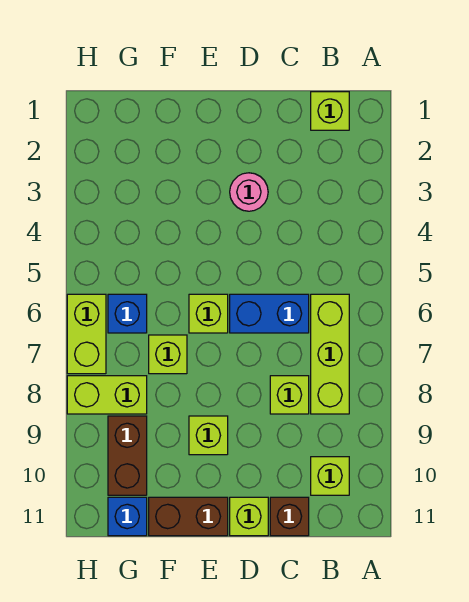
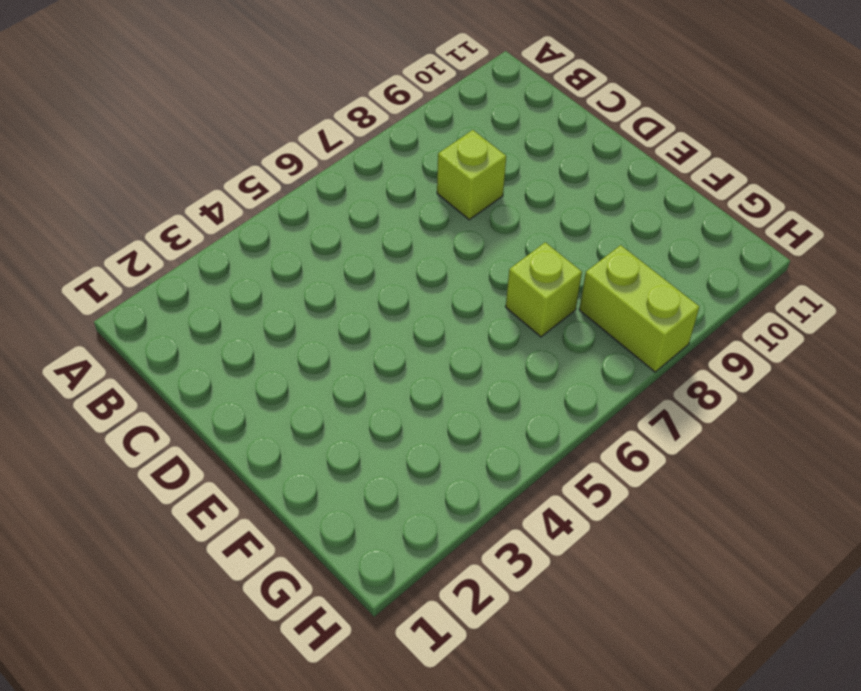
none -> lime brick B1 level 1
none -> lime brick B6:B8 level 1
none -> lime brick B10 level 1

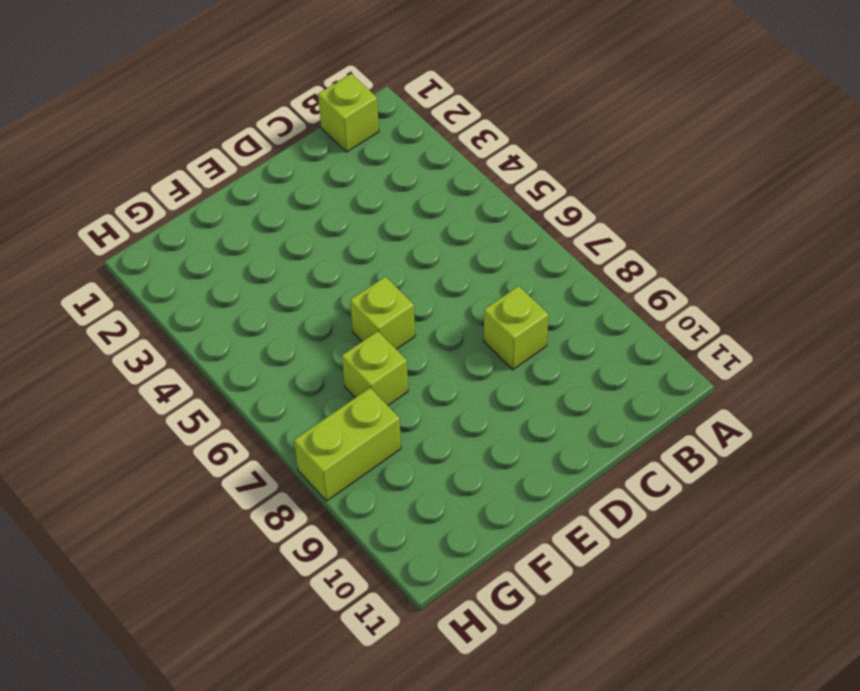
none -> lime brick B6:B8 level 1
none -> lime brick B10 level 1
none -> blue brick C6:D6 level 1

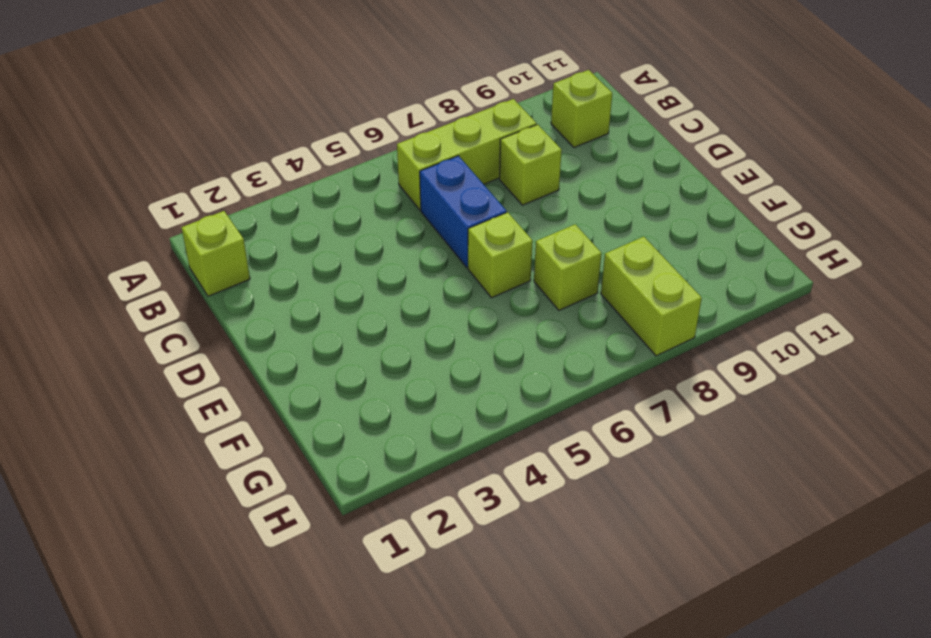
none -> brown brick C11 level 1
none -> pink round brick D3 level 1
none -> lime brick D11 level 1

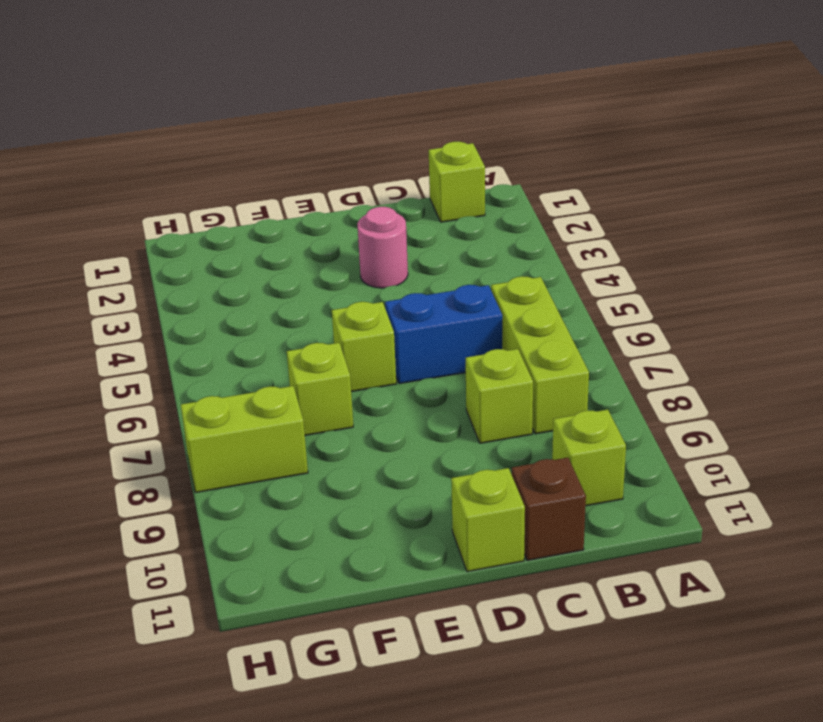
none -> lime brick E9 level 1
none -> brown brick E11:F11 level 1
none -> blue brick G6 level 1

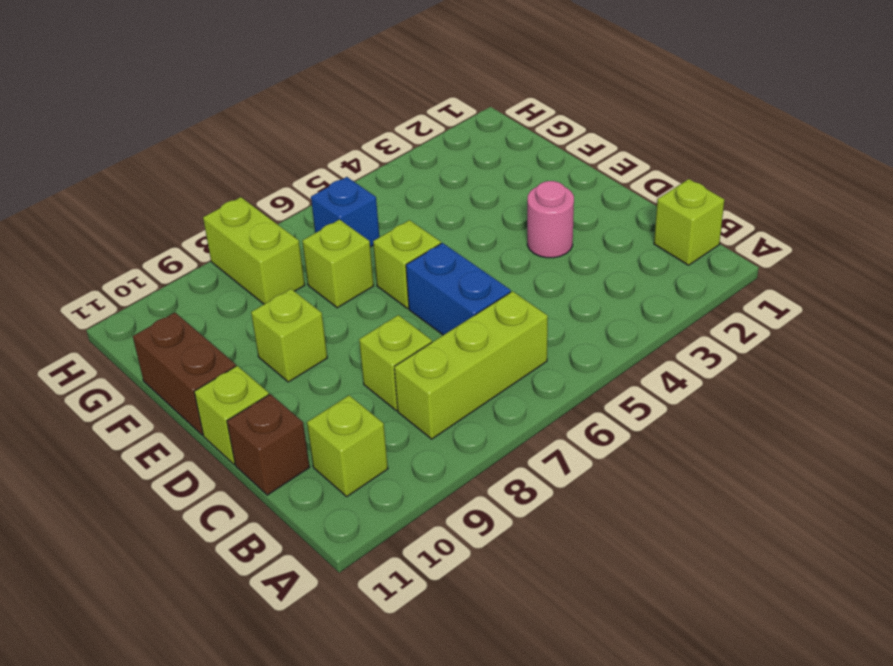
none -> brown brick G9:G10 level 1
none -> blue brick G11 level 1
none -> lime brick H6:H7 level 1

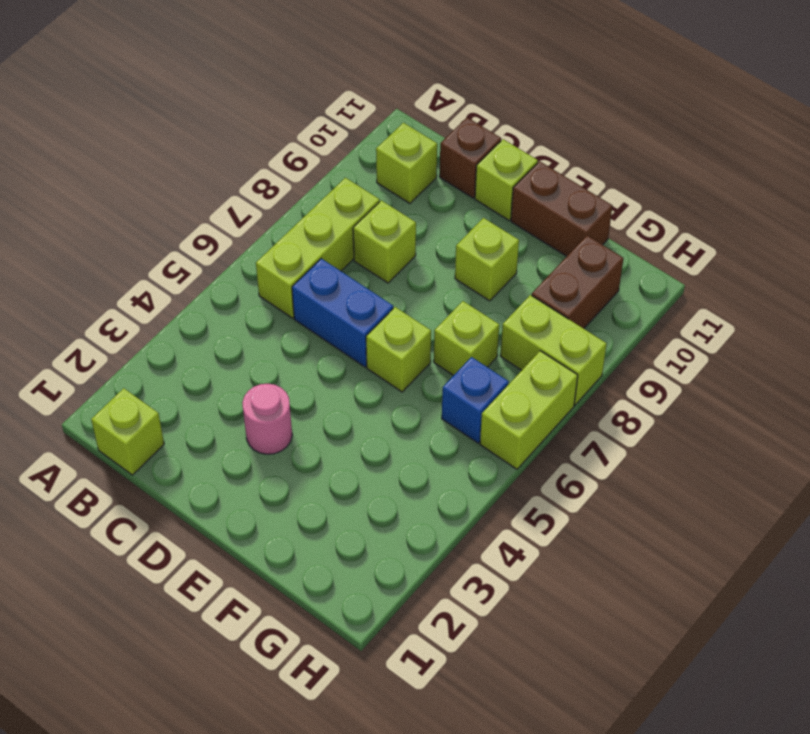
none -> blue brick G11 level 1

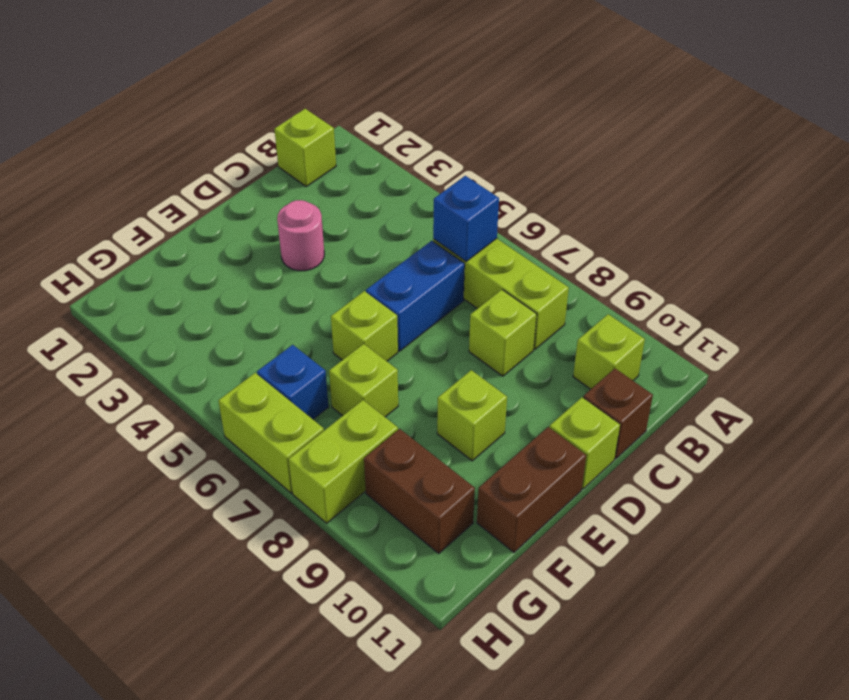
blue brick B6 level 2 -> blue brick G11 level 1

